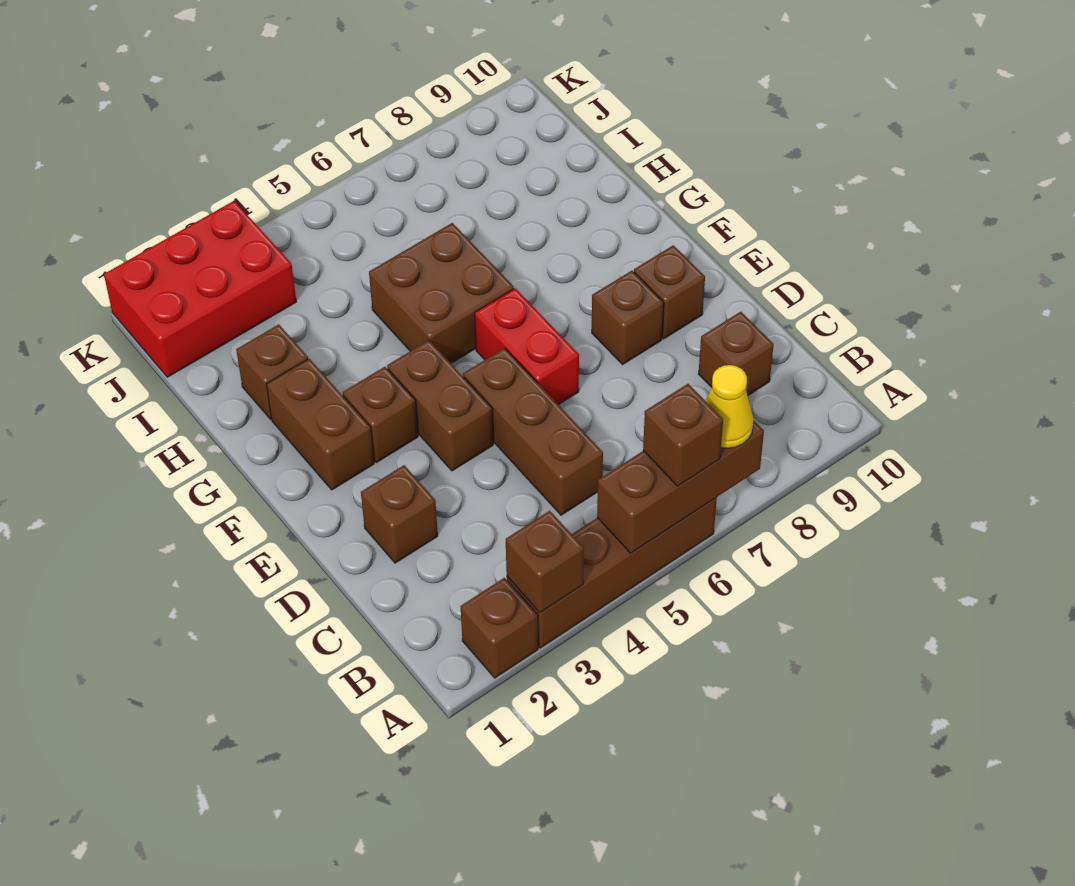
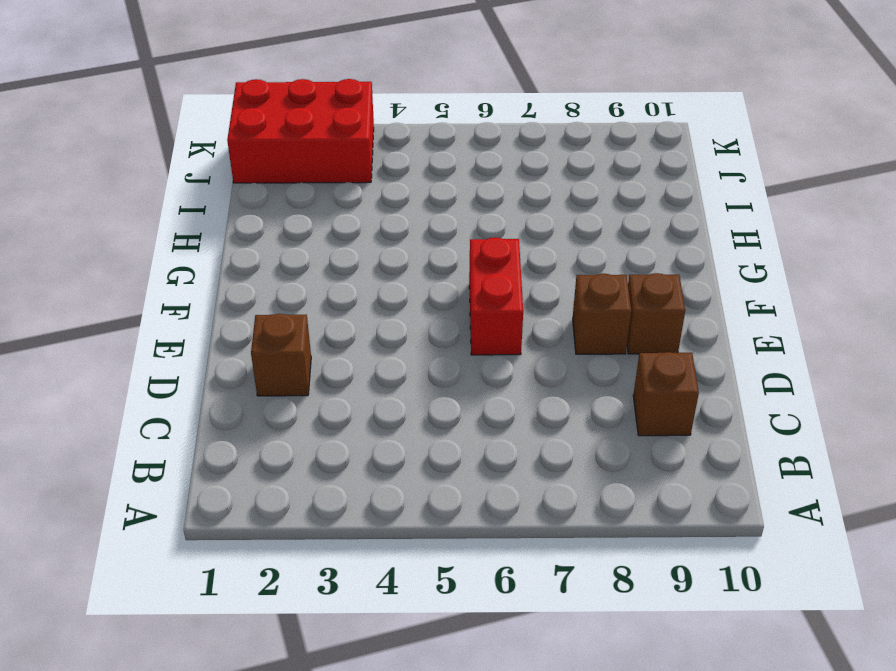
none -> brown brick A2 level 1
none -> brown brick A3:A6 level 1
none -> brown brick C5:E5 level 1

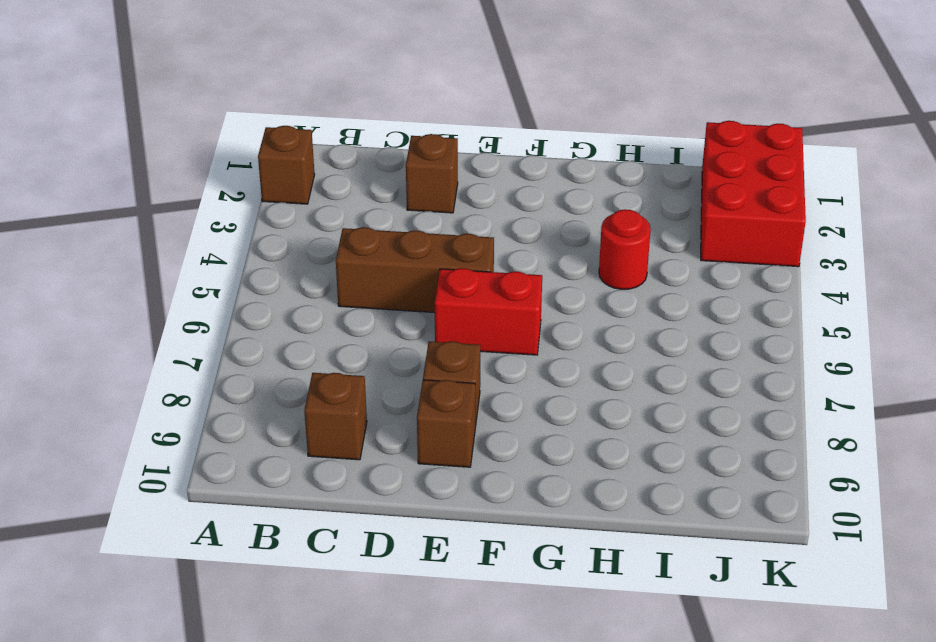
red round brick H4 level 1 -> none
none -> brown brick A3:A6 level 1
none -> brown brick E4:F4 level 1
none -> brown brick F2:G2 level 1

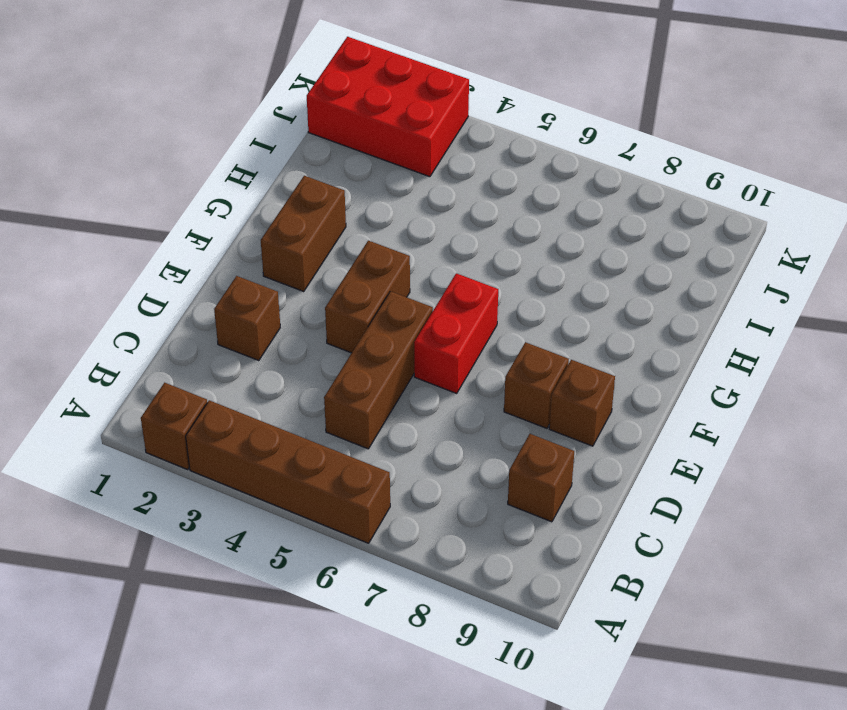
none -> brown brick F3 level 1
none -> brown brick G5:H6 level 1
none -> brown brick H2 level 1

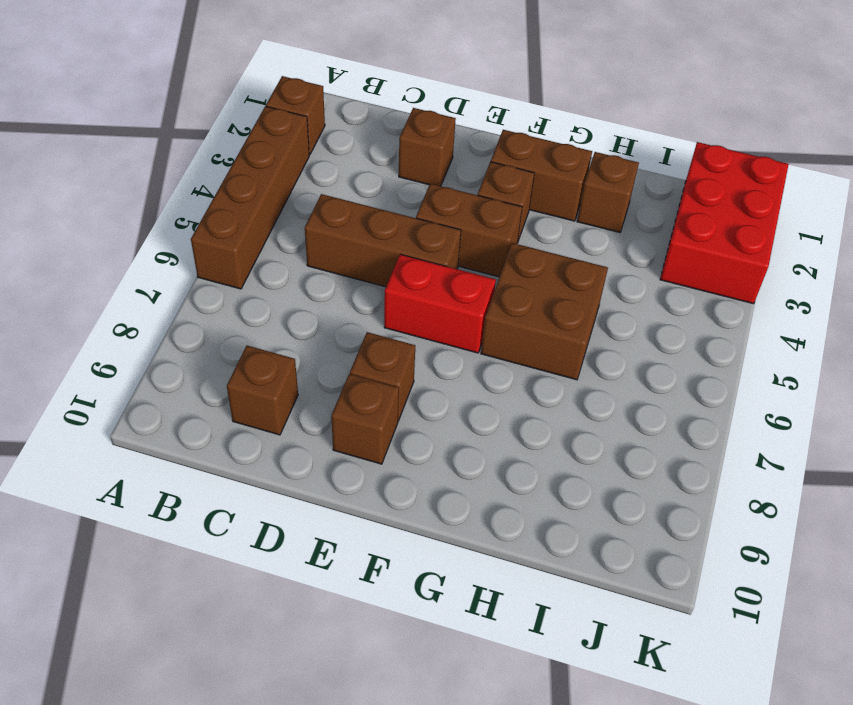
none -> brown brick A3 level 2
none -> brown brick A5:A7 level 2
none -> brown brick A6 level 3

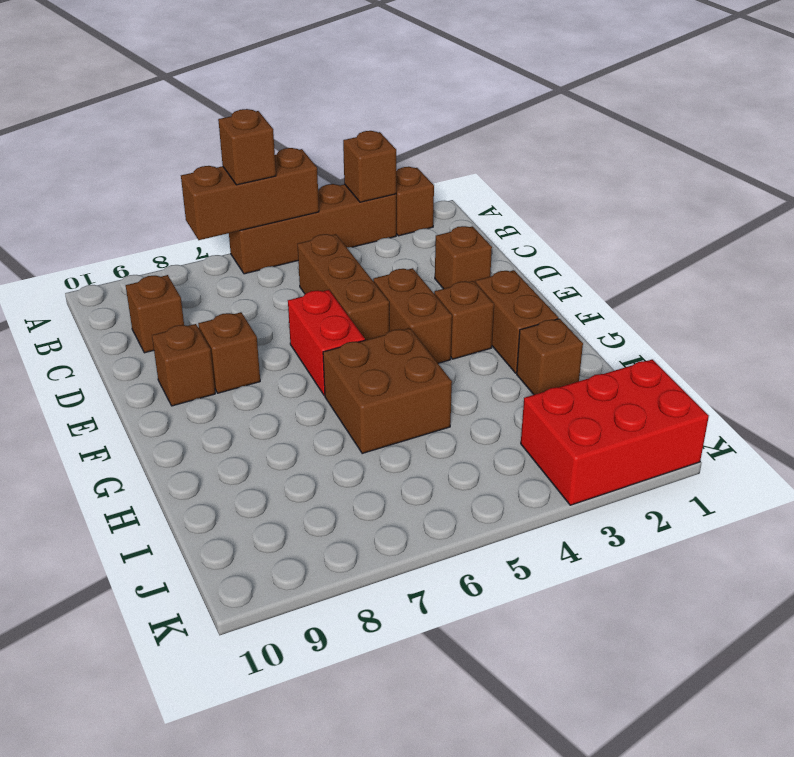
none -> yellow cone A7 level 3

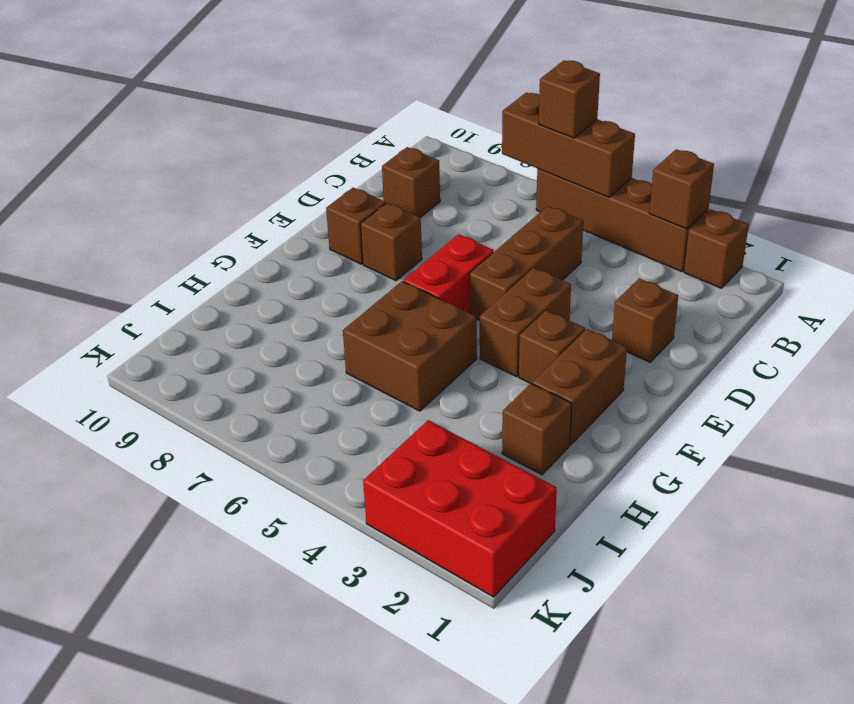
none -> yellow cone A7 level 3

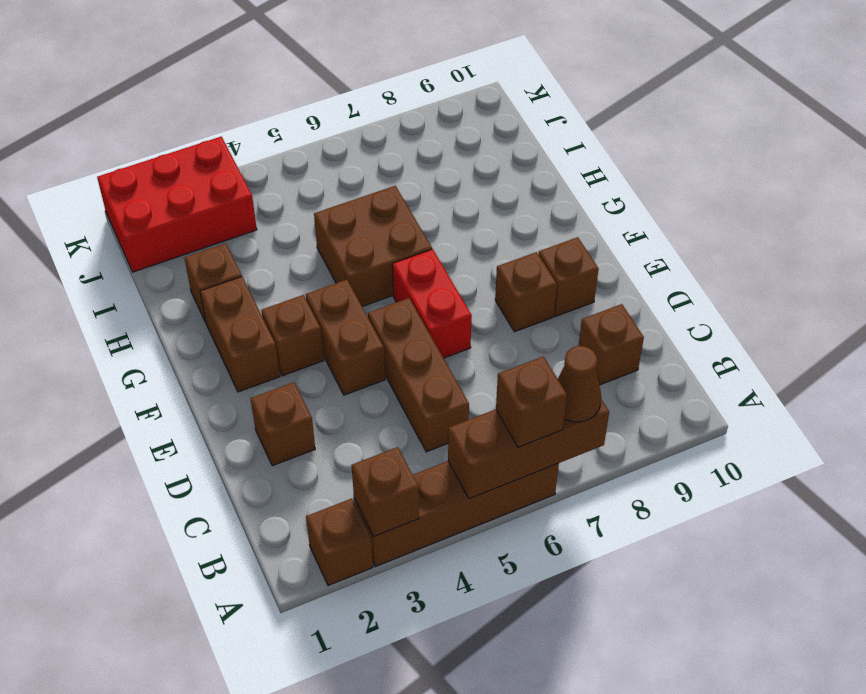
brown cone A7 level 3 -> yellow cone A7 level 3

